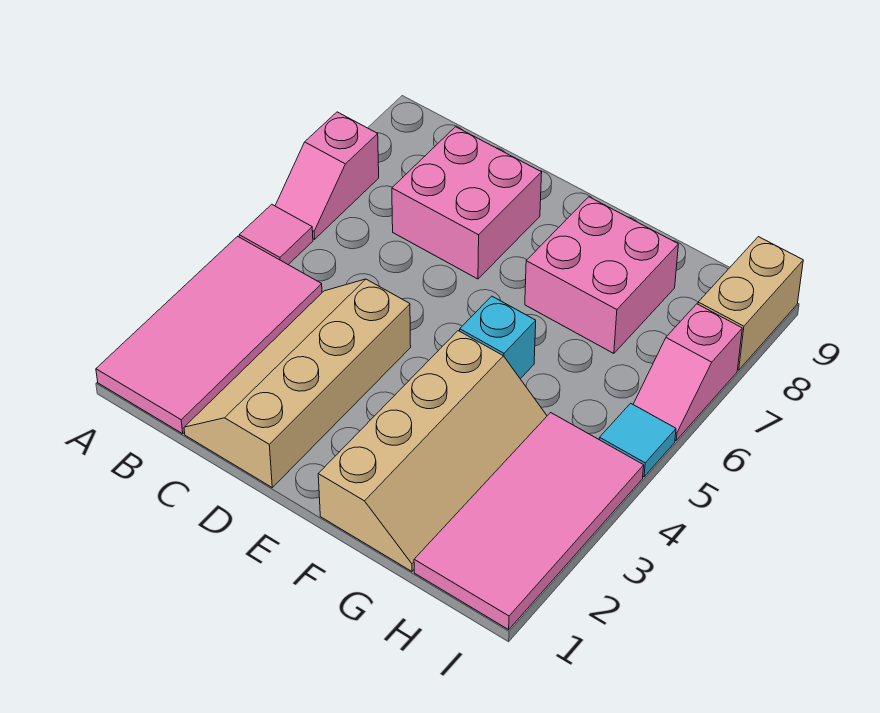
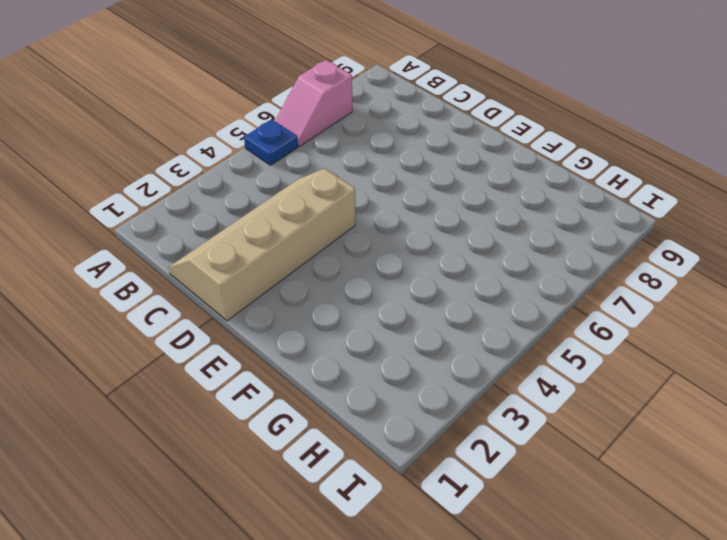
blue plate A5 level 1 -> pink tile A5 level 1
none -> pink tile A1:B4 level 1
none -> pink brick C7:D8 level 1
none -> tan slope F1:G4 level 1 top F

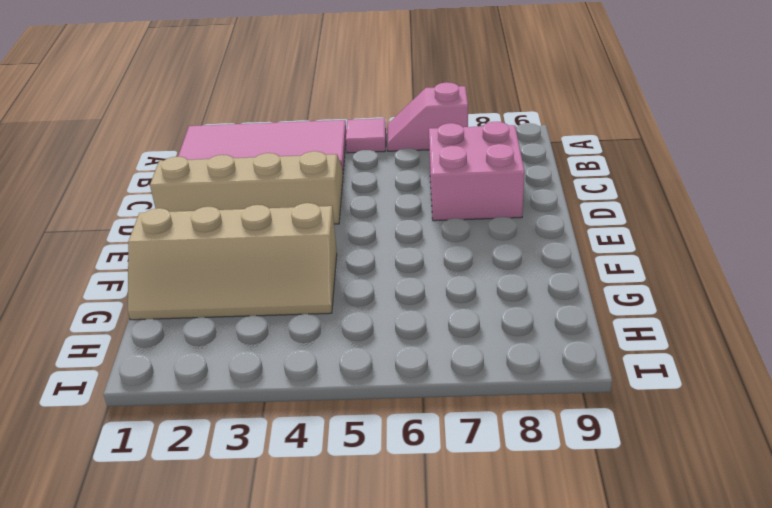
none -> cyan brick F5 level 1
none -> pink brick F7:G8 level 1
none -> pink tile H1:I4 level 1

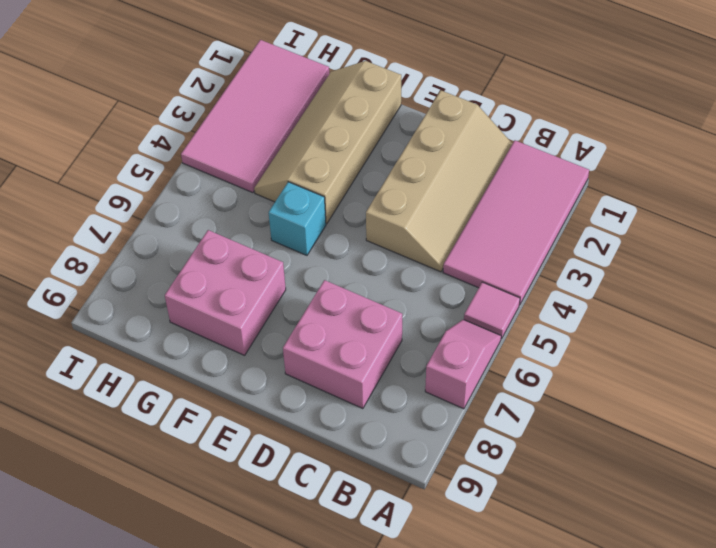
none -> cyan tile I5 level 1
none -> pink slope I6:I7 level 1 top 7
none -> tan brick I8:I9 level 1

